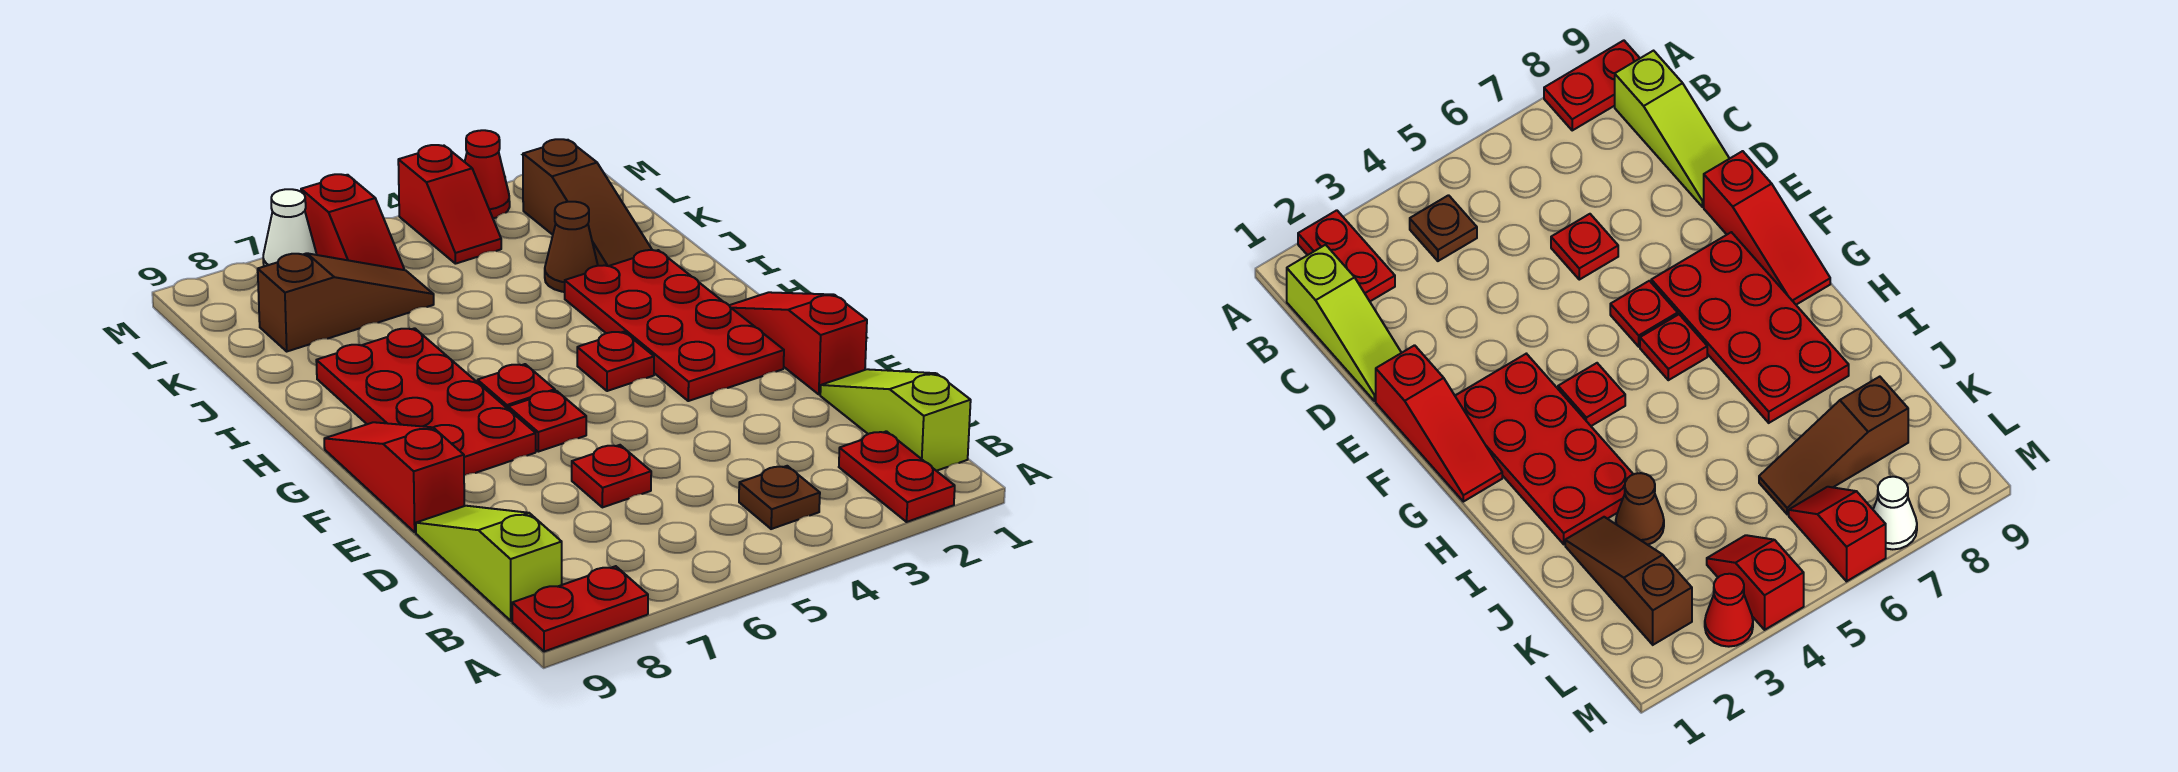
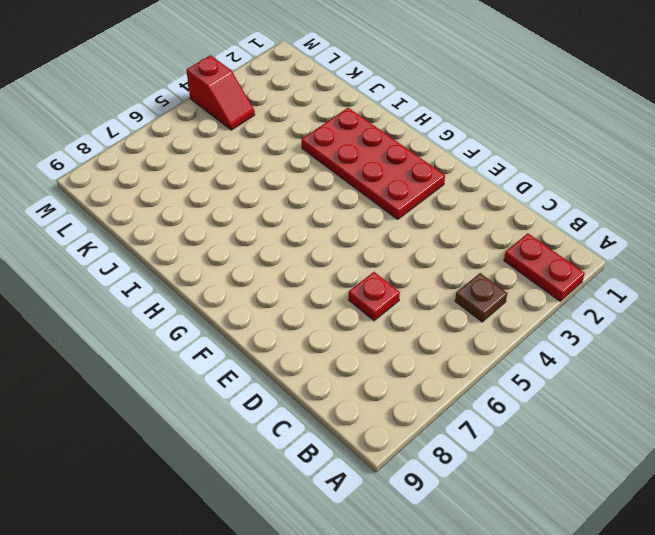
none -> red plate A8:A9 level 1
none -> lime slope B1:D1 level 1 top B
none -> lime slope B9:D9 level 1 top B

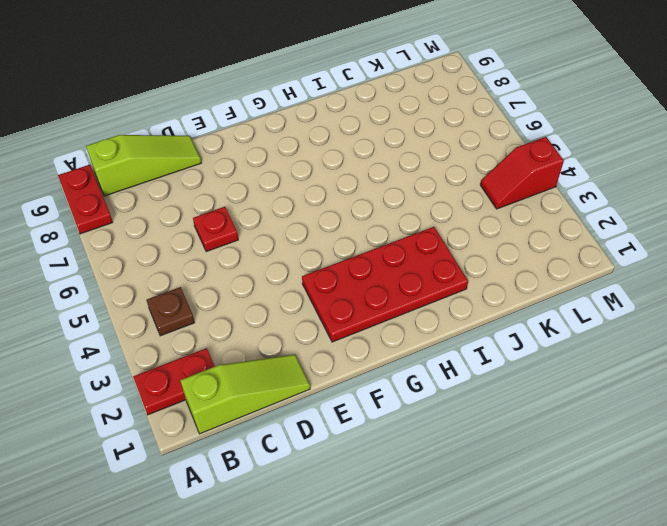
none -> red slope E1:G1 level 1 top E
none -> red slope E9:G9 level 1 top E
none -> red plate F6 level 1

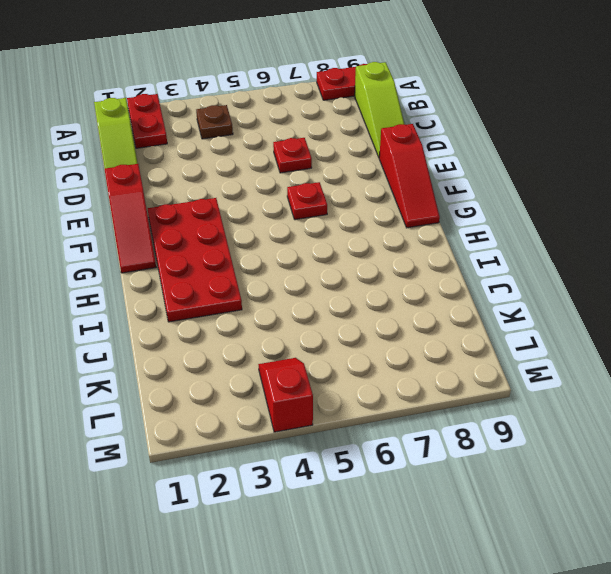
none -> red plate F7:I8 level 1
none -> red plate G4 level 1
none -> red plate G6 level 1

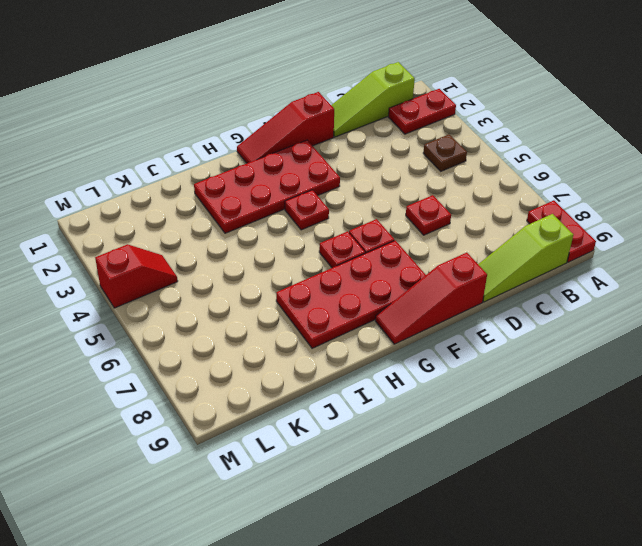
none -> brown slope J2:L2 level 1 top L
none -> brown cone J3 level 1
none -> brown slope K6:K8 level 1 top 8

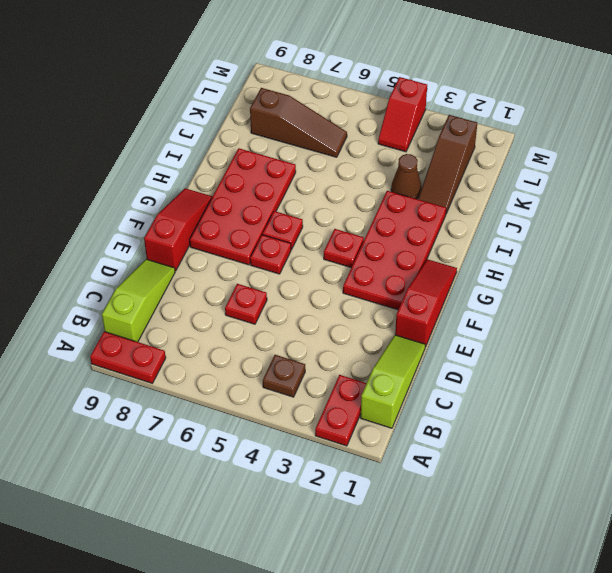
none -> red slope L6:M6 level 1 top M
none -> red cone M3 level 1
none -> white cone M7 level 1

